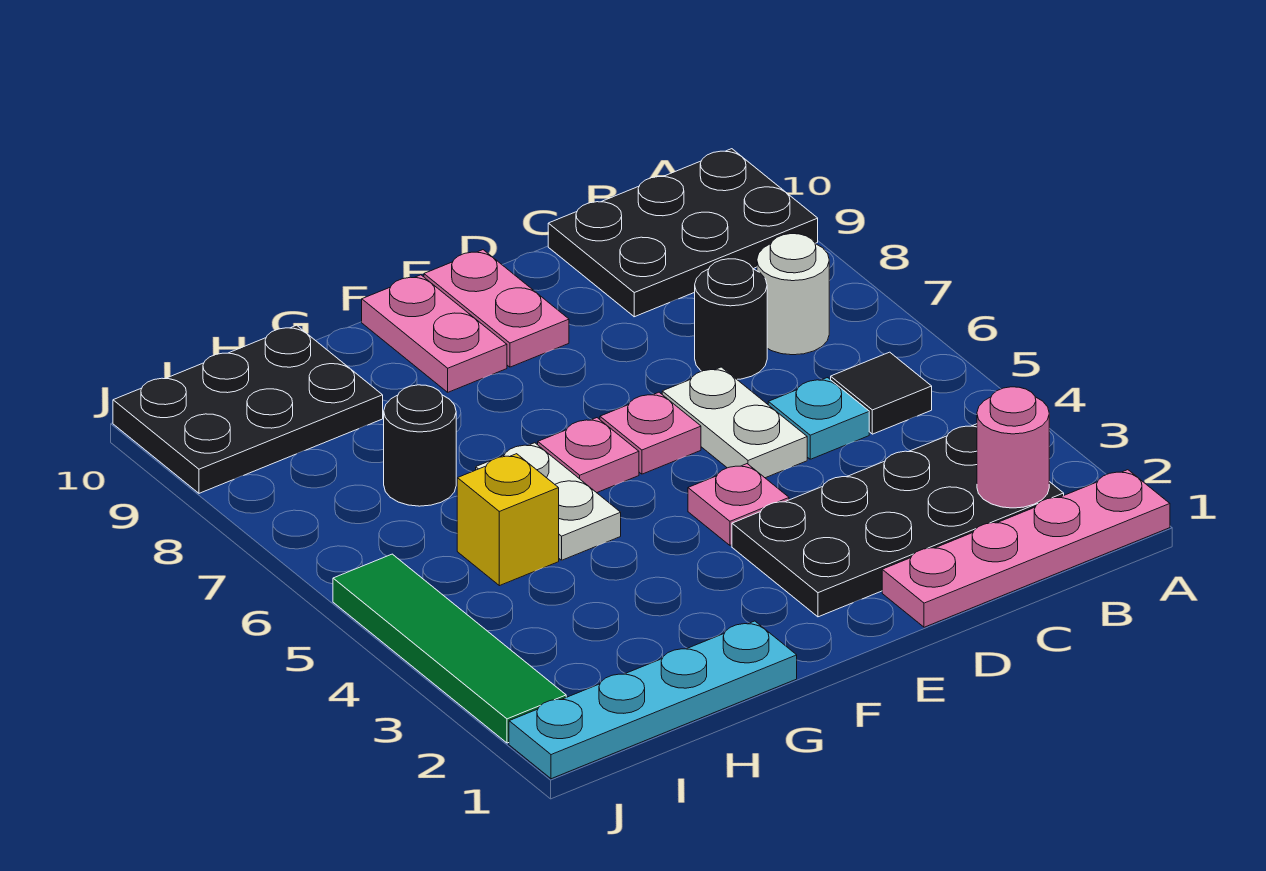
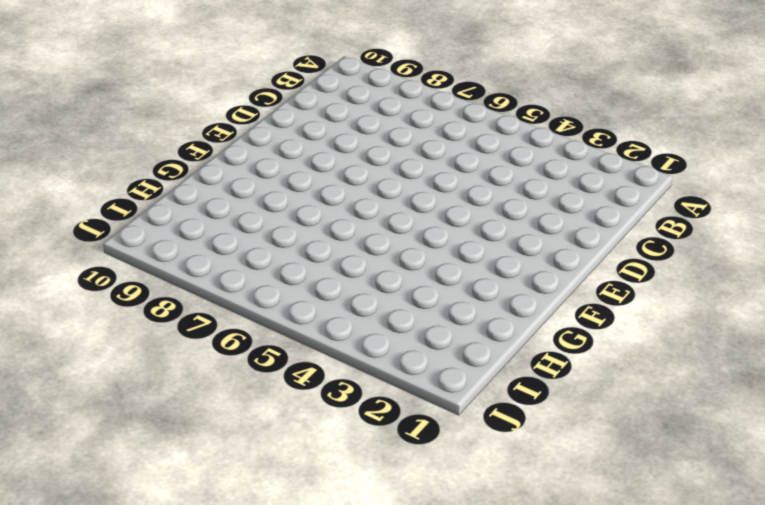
none -> pink plate A1:D1 level 1
none -> black plate A9:C10 level 1
none -> black plate B2:E3 level 1

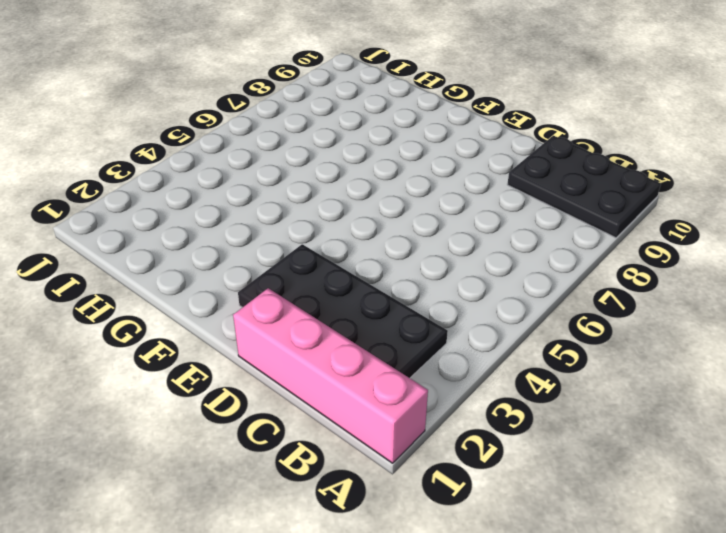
pink brick A1:D1 level 1 -> pink plate A1:D1 level 1
none -> black tile B5 level 1
none -> white round brick B7 level 1
none -> cyan plate C5 level 1

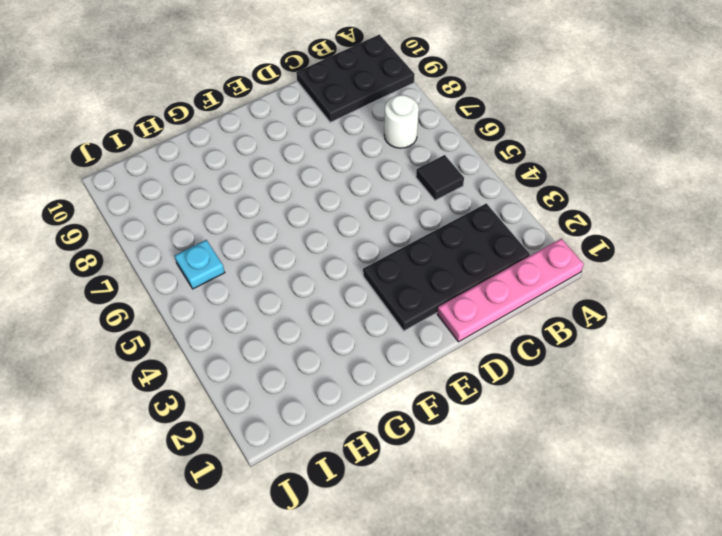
cyan plate I6 level 1 -> cyan plate C5 level 1
none -> black round brick C7 level 1
none -> white plate D5:D6 level 1
none -> pink plate E4 level 1

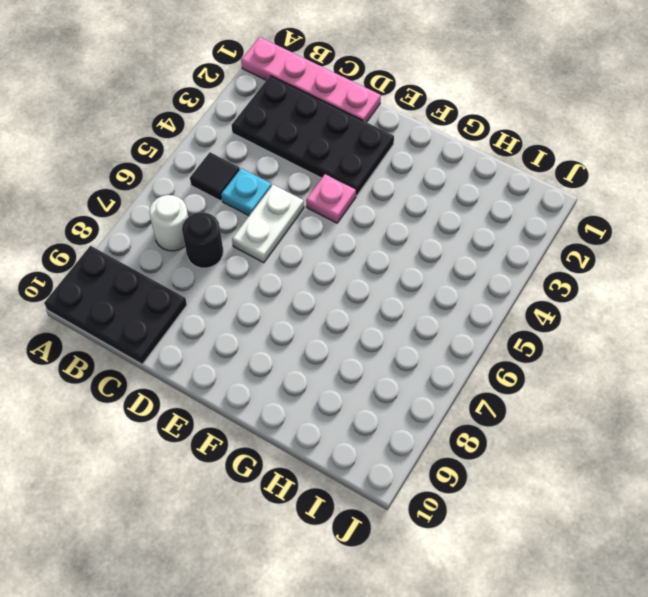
none -> pink plate E6 level 1
none -> pink plate E9:E10 level 1
none -> pink plate F6 level 1

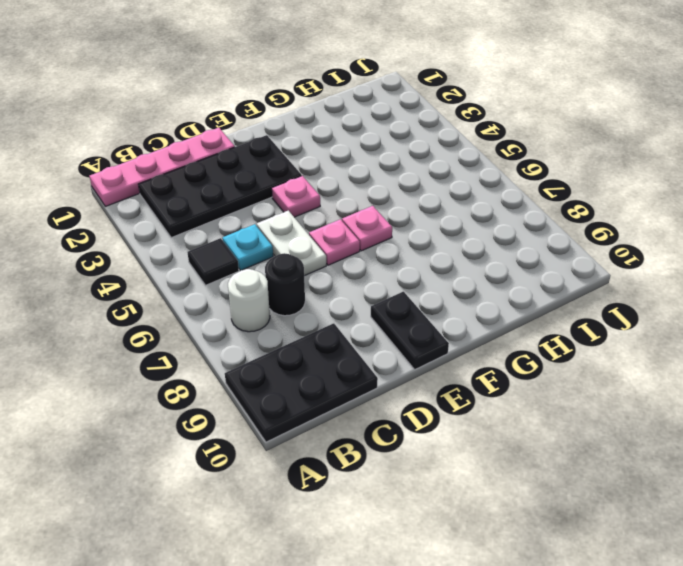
black plate E9:E10 level 1 -> pink plate E9:E10 level 1
none -> pink plate F9:F10 level 1
none -> cyan plate G1:J1 level 1
none -> white plate G5:G6 level 1

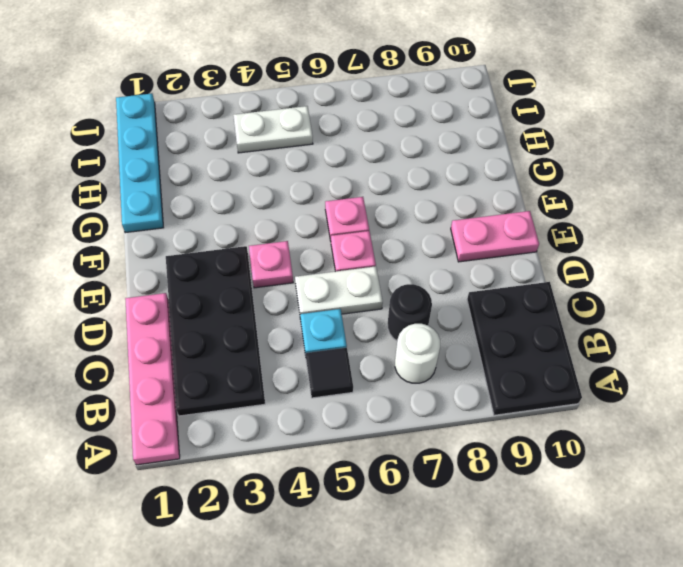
white plate I4:I5 level 1 -> white plate G5:G6 level 1
none -> pink plate F9:F10 level 1
none -> yellow brick H5 level 1
none -> black round brick H7 level 1

